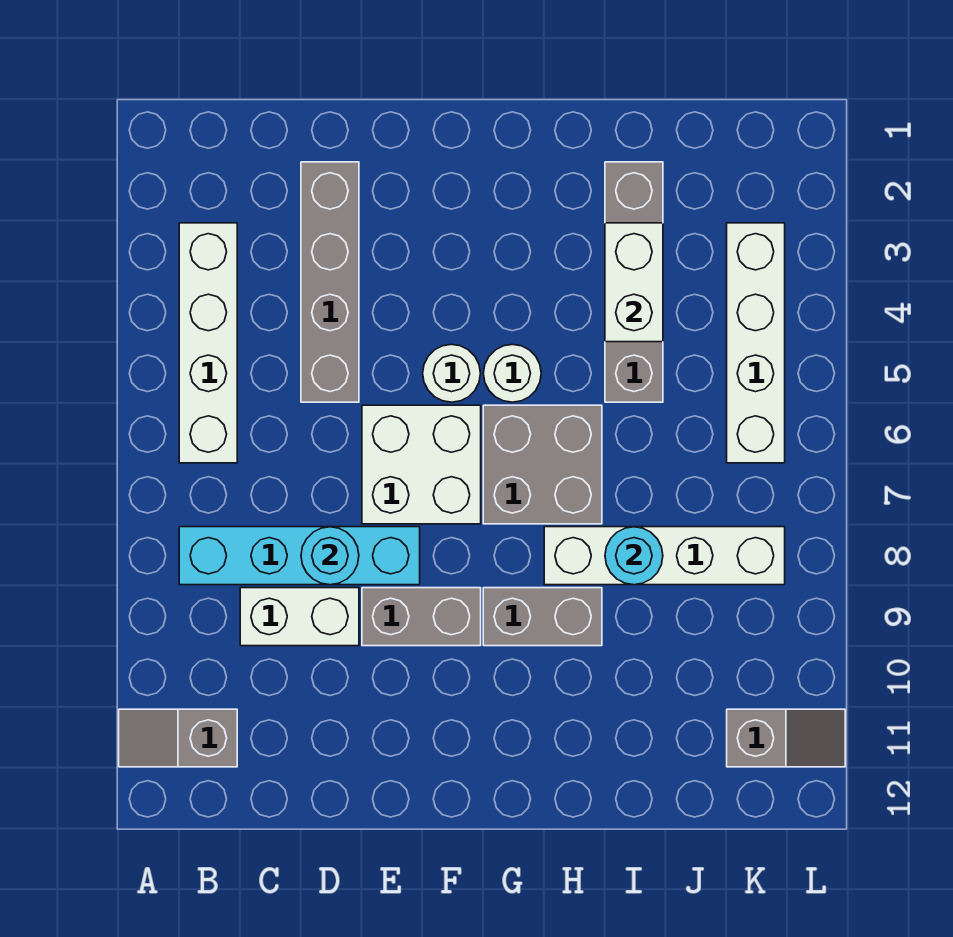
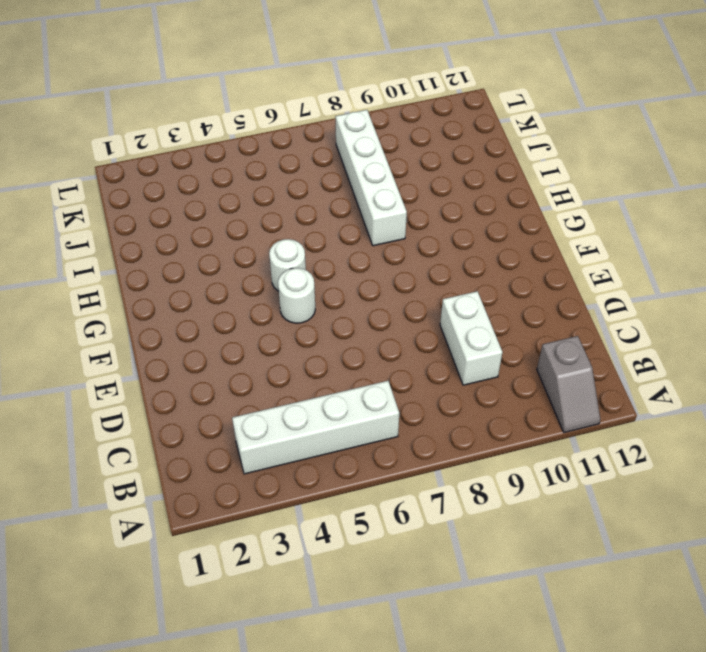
none -> cyan brick B8:E8 level 1
none -> grey brick D2:D5 level 1
none -> white brick E6:F7 level 1

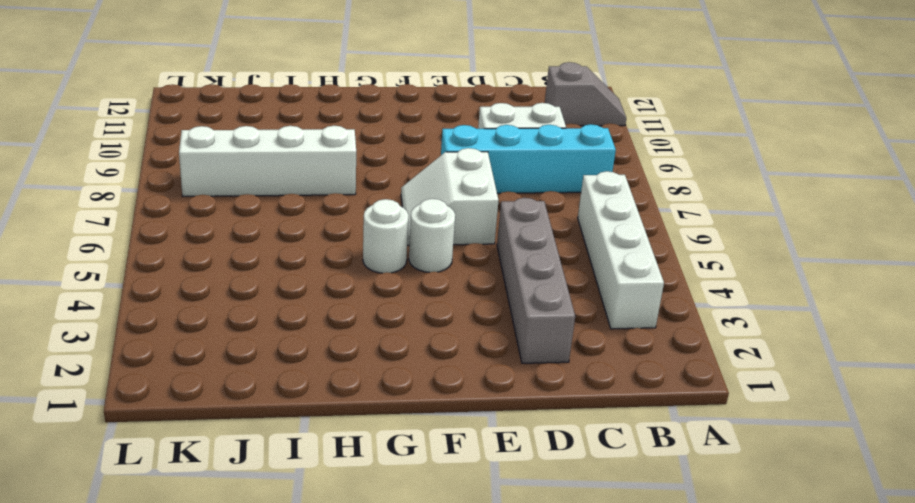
white slope E6:F7 level 1 top E -> white brick E6:F7 level 1
none -> grey brick E9:F9 level 1
none -> grey brick G6:H7 level 1
none -> grey brick G9:H9 level 1

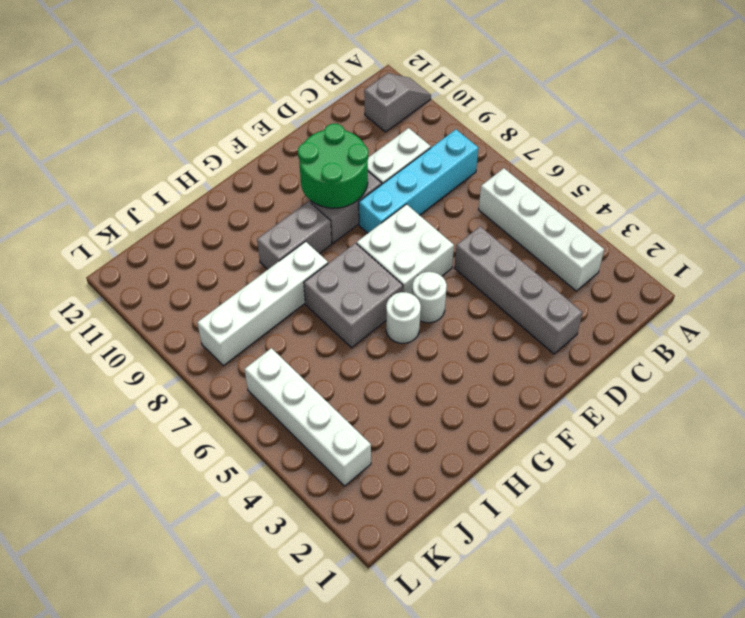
green round brick E9:F10 level 2 -> none
none -> grey brick I2:I5 level 1
none -> grey slope K11:L11 level 1 top K
none -> cyan round brick D8 level 2

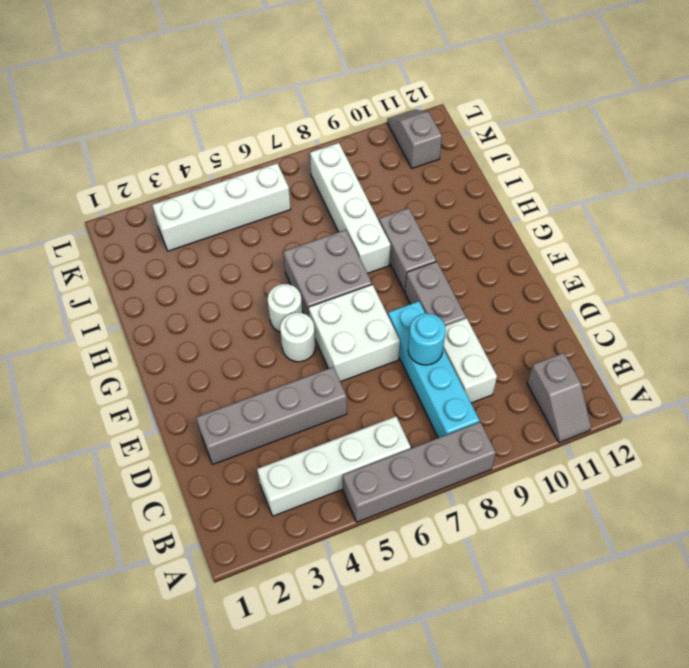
grey brick A5:A8 level 1 -> grey brick I2:I5 level 1
none -> white brick I3:I4 level 2
none -> cyan round brick I8 level 2

